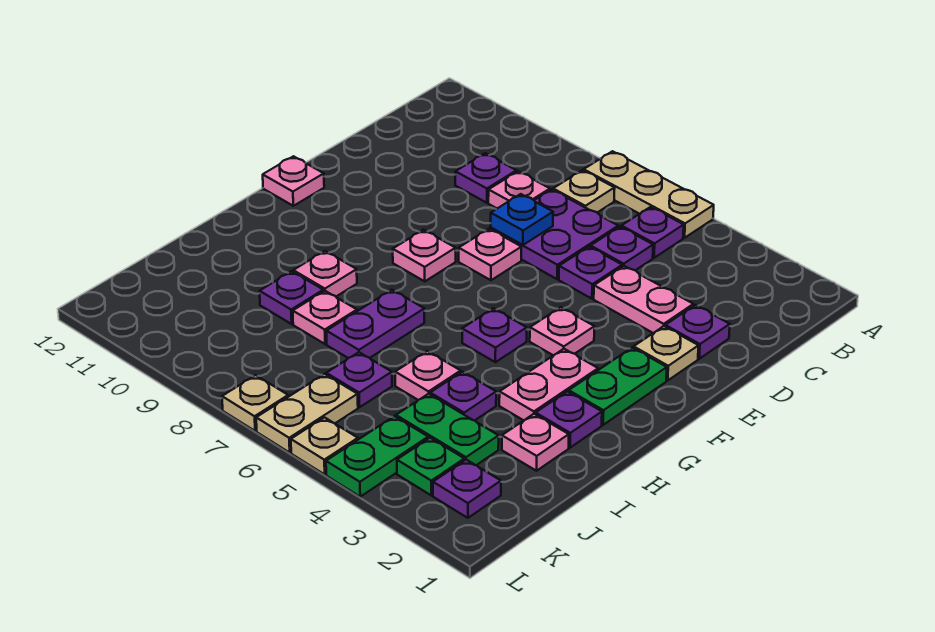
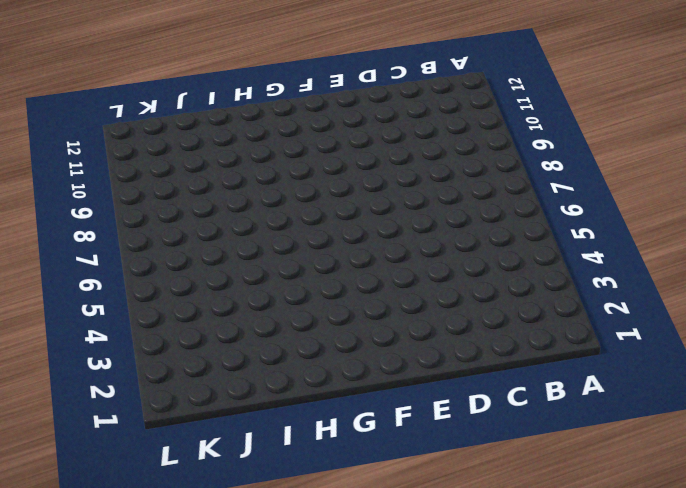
none -> tan plate A5:A7 level 1
none -> purple plate B5 level 1
none -> tan plate B7 level 1
none -> purple plate C5 level 1

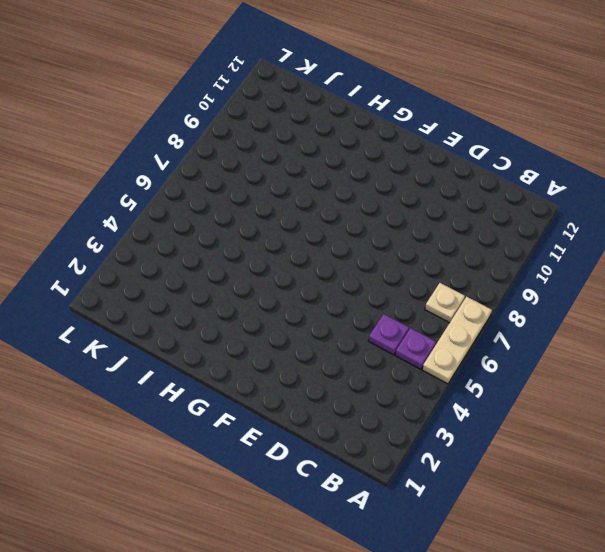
none -> purple plate C6:D7 level 1
none -> pink plate C8 level 1
none -> purple plate C9 level 1
none -> purple plate D2 level 1

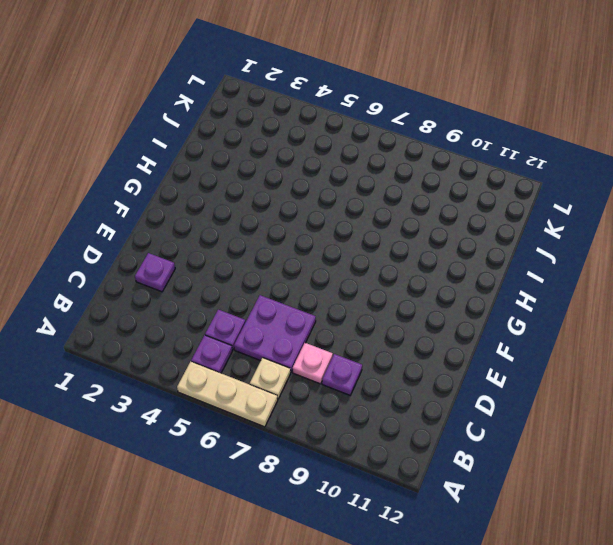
none -> pink plate D3:D4 level 1
none -> purple plate D5 level 1
none -> tan plate E2 level 1
none -> pink plate E7 level 1

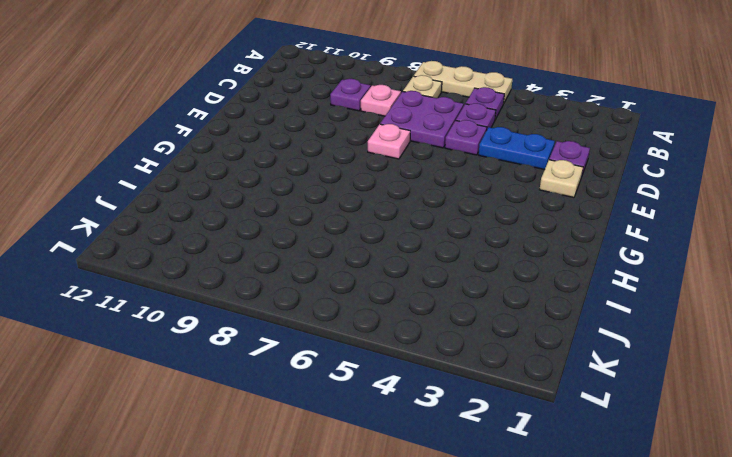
blue plate D3:D4 level 1 -> pink plate D3:D4 level 1
none -> green plate F2:G2 level 1
none -> pink plate F4 level 1
none -> pink plate F8 level 1
none -> pink plate F12 level 1

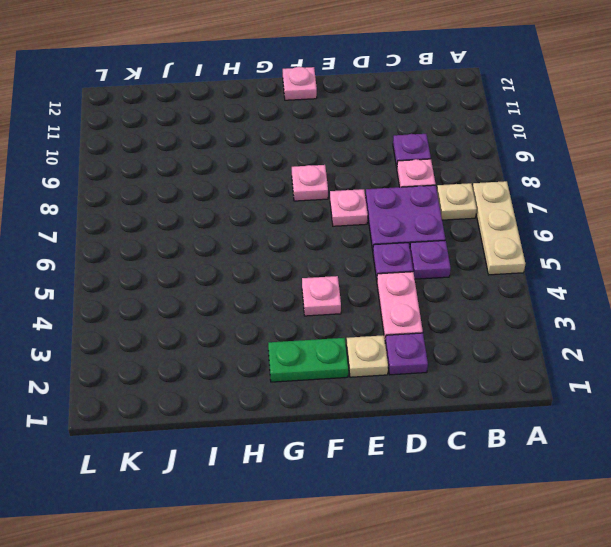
none -> purple plate B5 level 1
none -> pink plate G3:H3 level 1
none -> purple plate G5 level 1
none -> purple plate H2 level 1

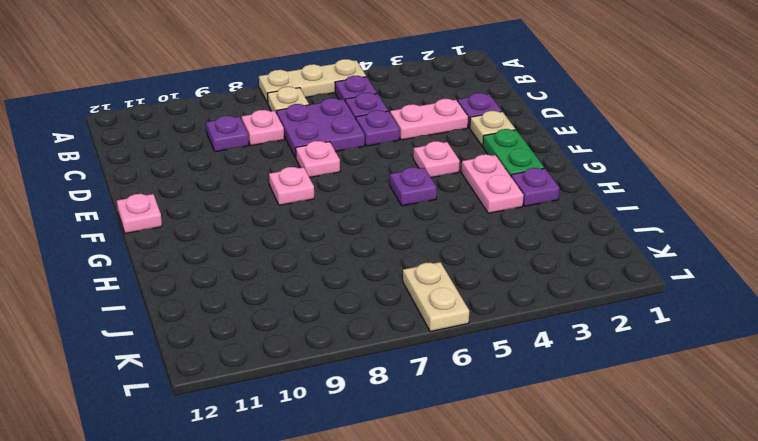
none -> purple plate H7:I7 level 1
none -> pink plate H9 level 1
none -> pink plate I2 level 1
none -> purple plate I4 level 1

